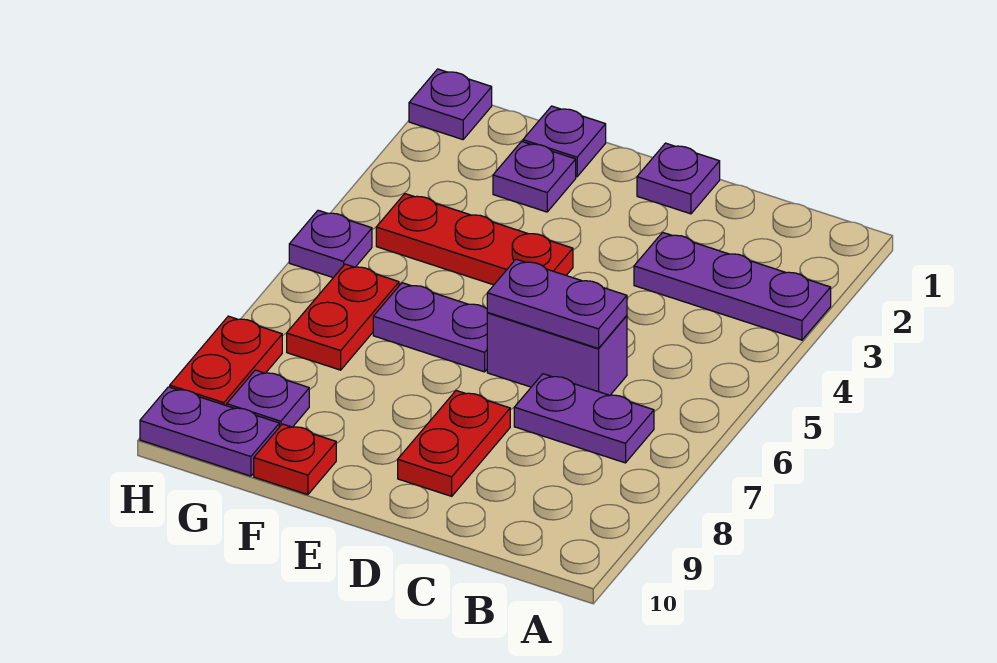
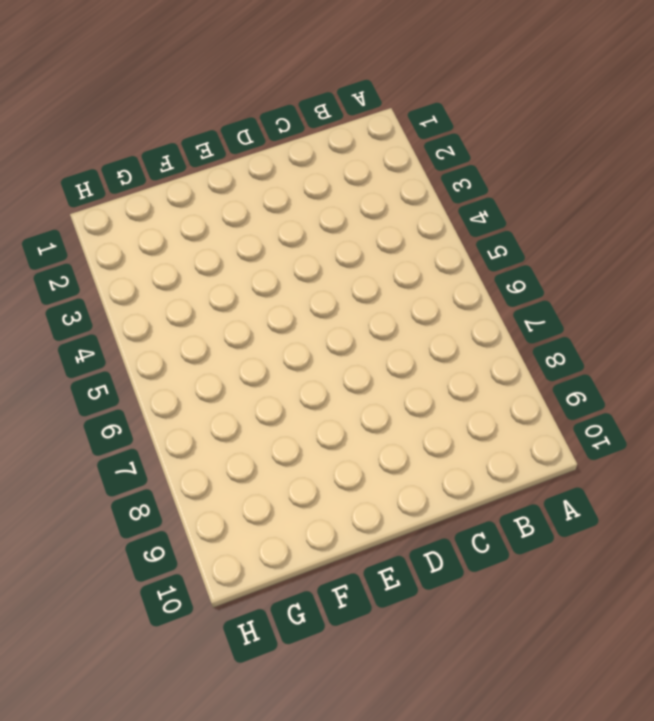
none -> purple plate A3:C3 level 1
none -> purple plate B7:C7 level 1
none -> purple brick C6:D6 level 1

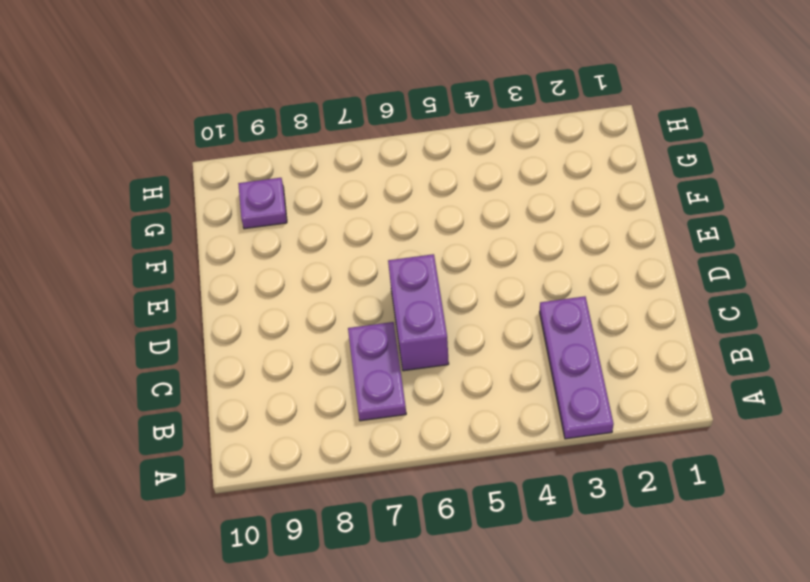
none -> purple plate D1 level 1
none -> red plate D8:D9 level 1
none -> red plate E4:G4 level 1

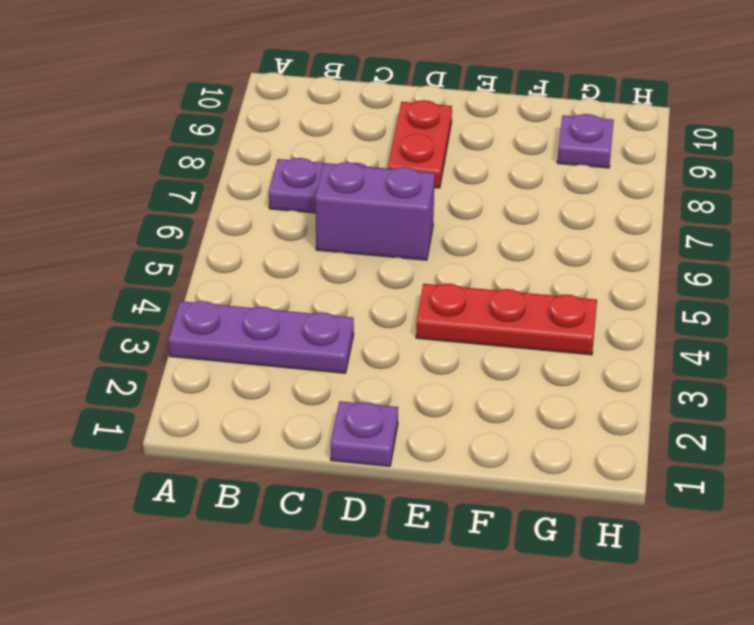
none -> purple plate E6:F6 level 1
none -> purple plate F1 level 1
none -> purple plate F2 level 1

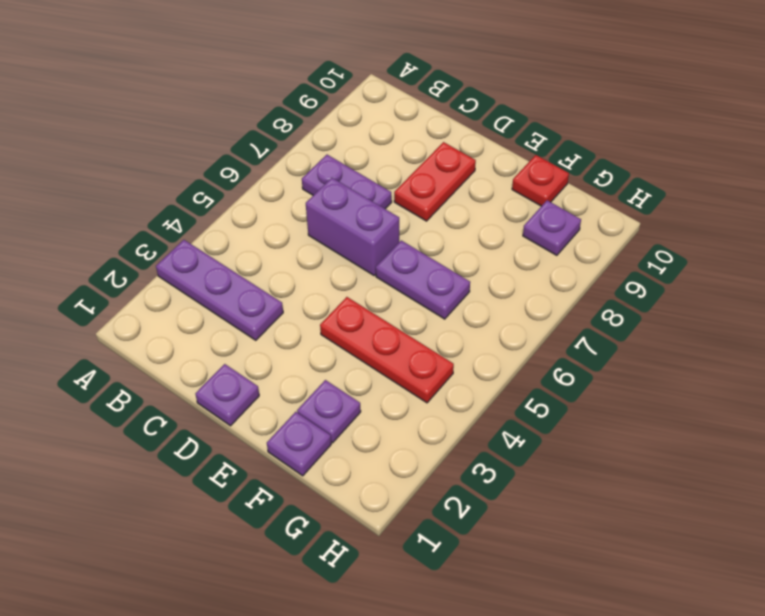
none -> red plate G6:G7 level 1
none -> purple plate G10:H10 level 1
none -> purple plate H1 level 1

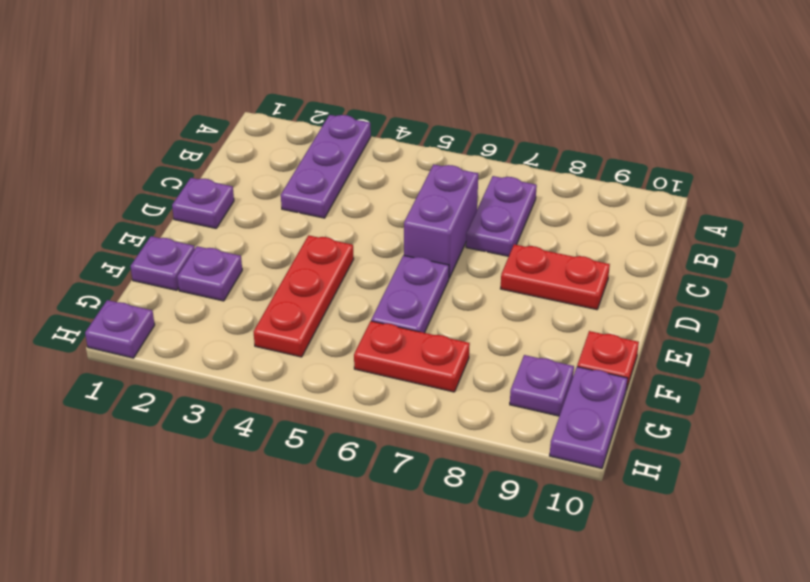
none -> purple plate H5 level 1
none -> red plate H8:H9 level 1
none -> purple plate C6:D6 level 2

